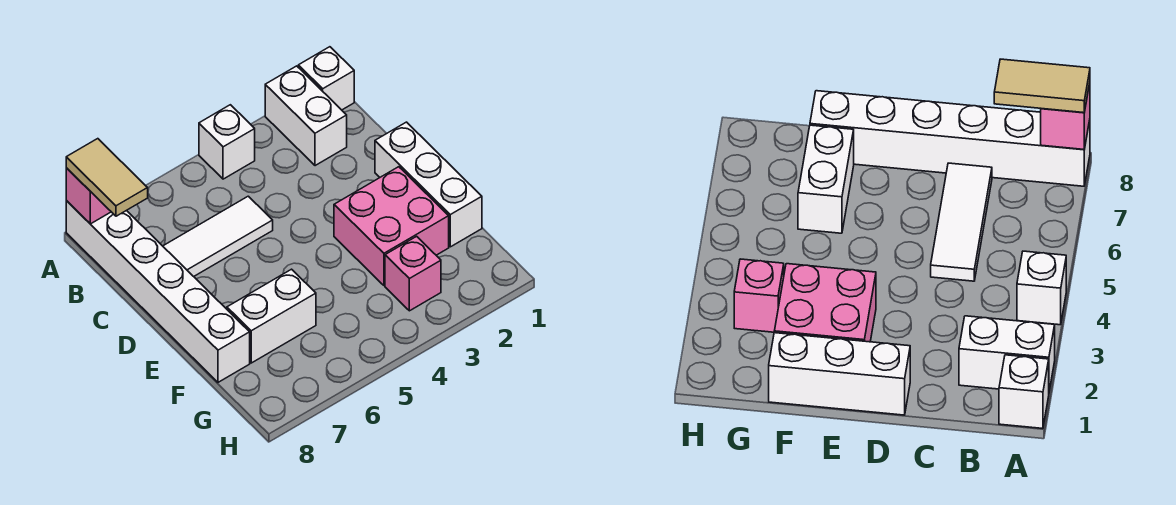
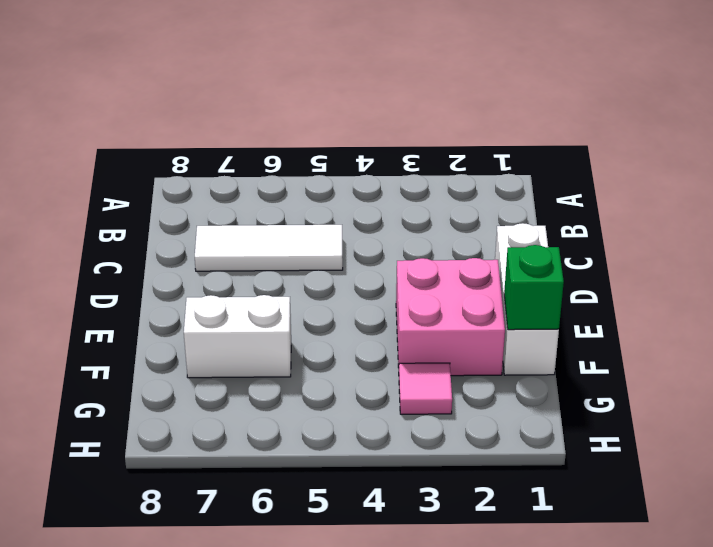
green brick F1 level 2 -> none
pink tile G3 level 1 -> pink brick G3 level 1
none -> white brick A1 level 1
none -> white brick A2:B2 level 1

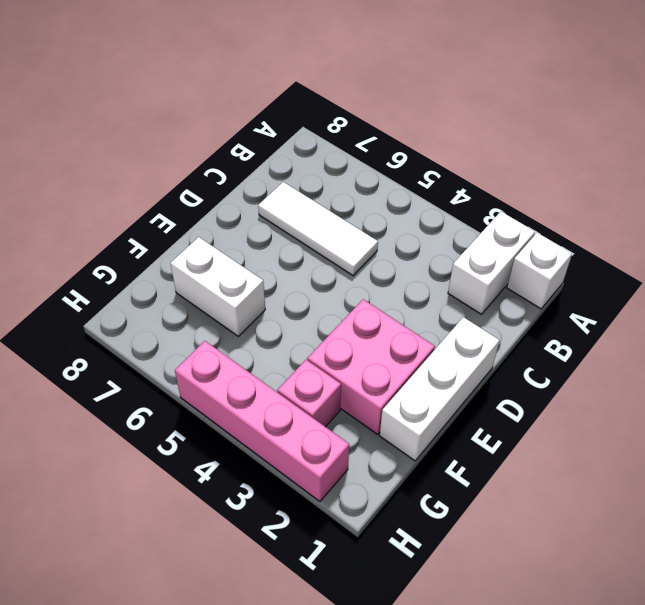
pink brick H2:H5 level 1 -> none
none -> white brick A4 level 1
none -> white brick A8:F8 level 1

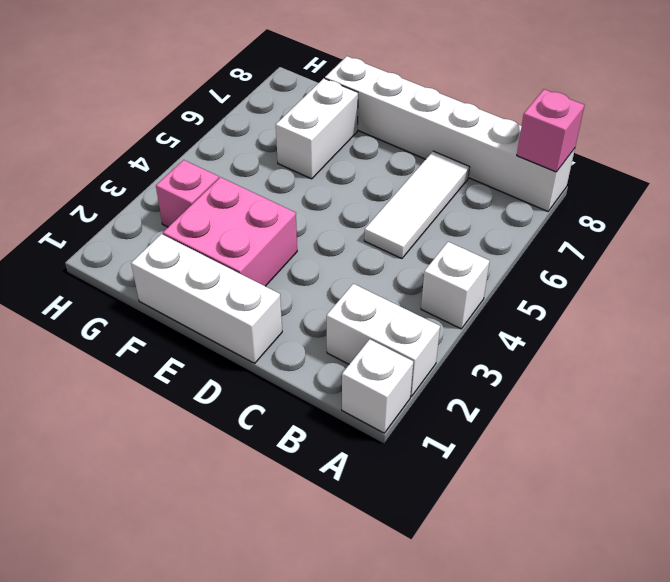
none -> tan tile A8:B8 level 3

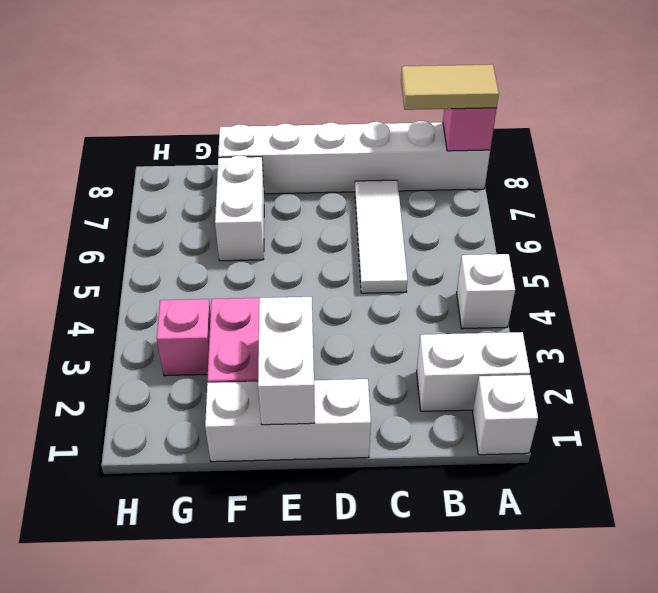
white brick E1:E2 level 2 -> none

